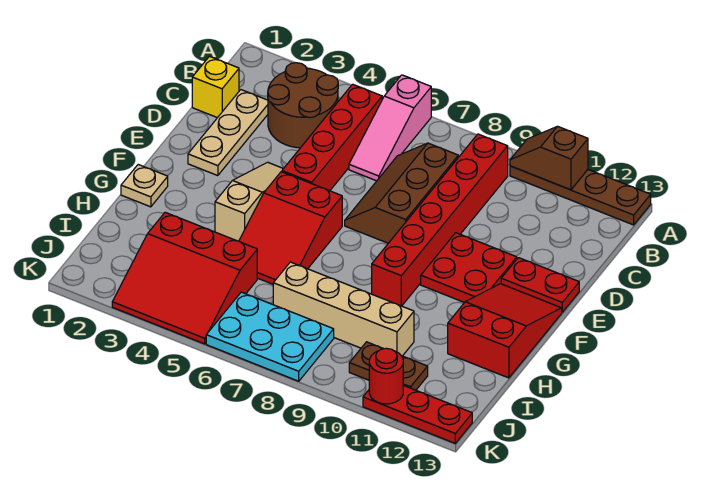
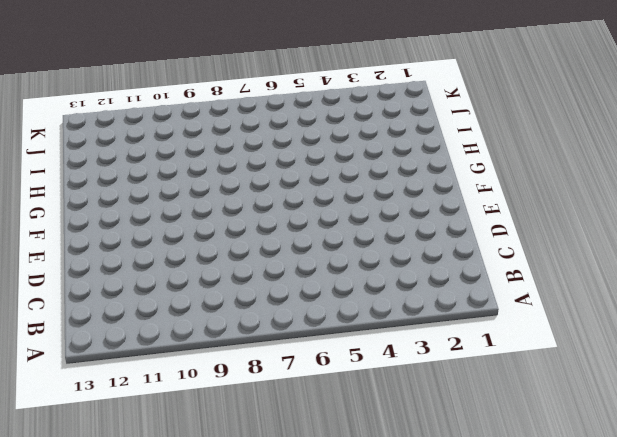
none -> pink slope A6:C6 level 1 top A
none -> brown plate A10:A13 level 1
none -> brown round brick B3:C4 level 1

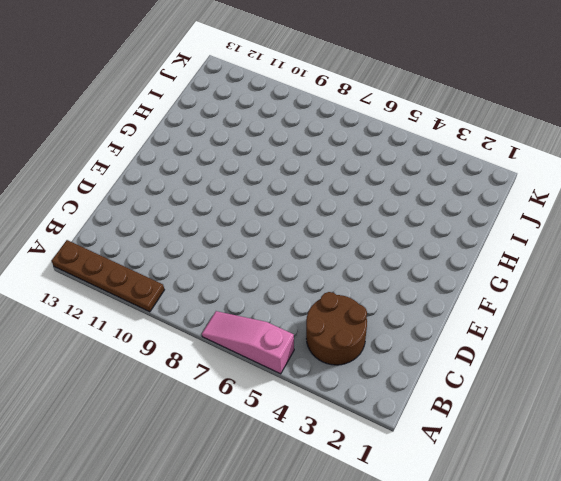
pink slope A5:A7 level 1 top 5 -> pink slope A6:C6 level 1 top A
none -> red brick B5:E5 level 1
none -> red brick B9:G9 level 1
none -> yellow brick C1 level 1

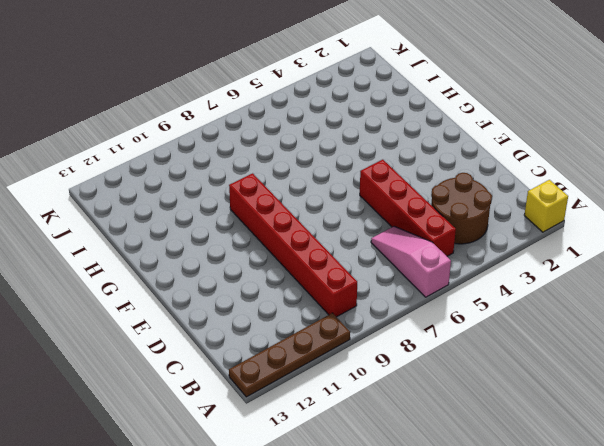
yellow brick A1 level 1 -> yellow brick C1 level 1
none -> tan plate C2:E2 level 1
none -> brown slope C7:E8 level 1 top 8
none -> tan slope E4:G4 level 1 top G

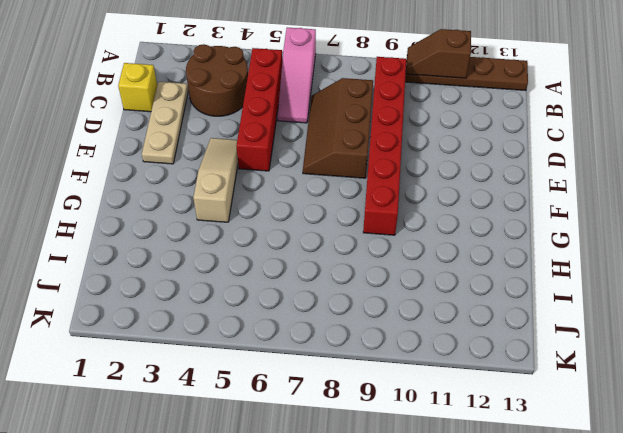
none -> red plate E10:F11 level 1
none -> red plate E12:E13 level 1
none -> red slope F5:H6 level 1 top F

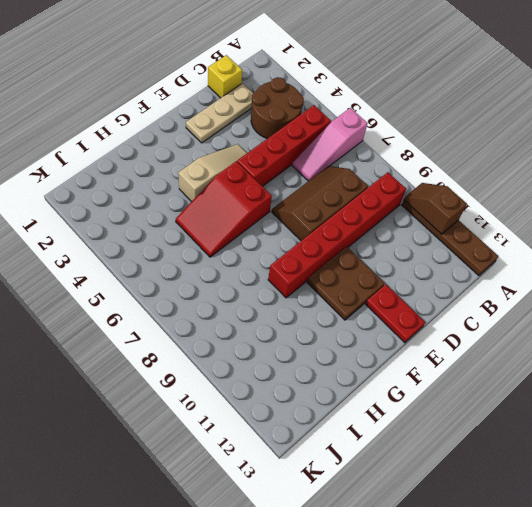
brown plate E10:F11 level 1 -> red plate E10:F11 level 1
none -> red slope F12:H13 level 1 top H
none -> tan plate G1 level 1
none -> red slope I3:K5 level 1 top I

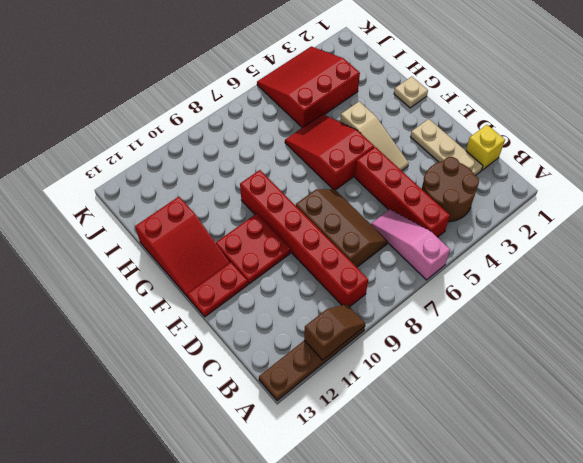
none -> tan brick I7:I10 level 1
none -> cyan plate J6:K8 level 1
none -> brown plate J10:J11 level 1

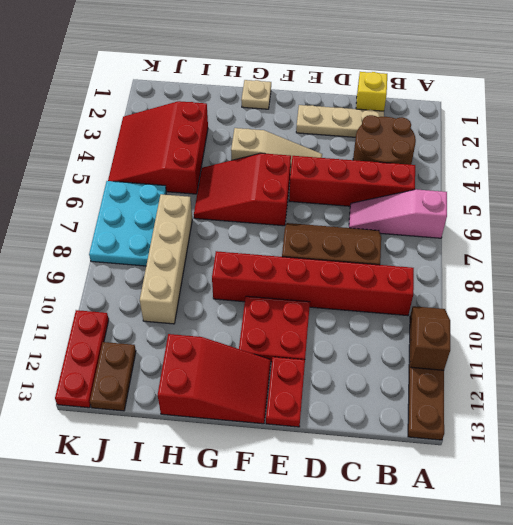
brown plate J12:J13 level 1 -> brown plate J10:J11 level 1
none -> red round brick K11 level 2

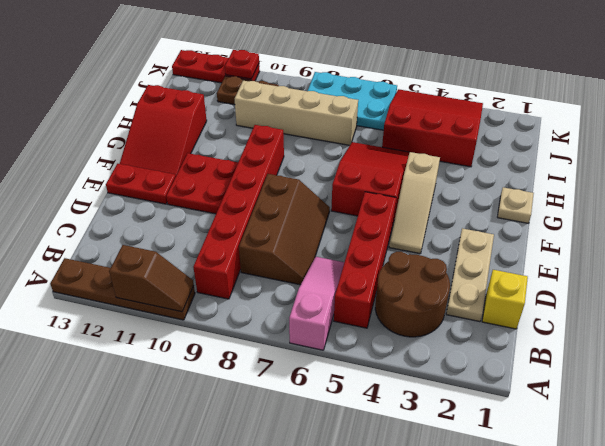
red plate K11 level 2 -> red round brick K11 level 2

